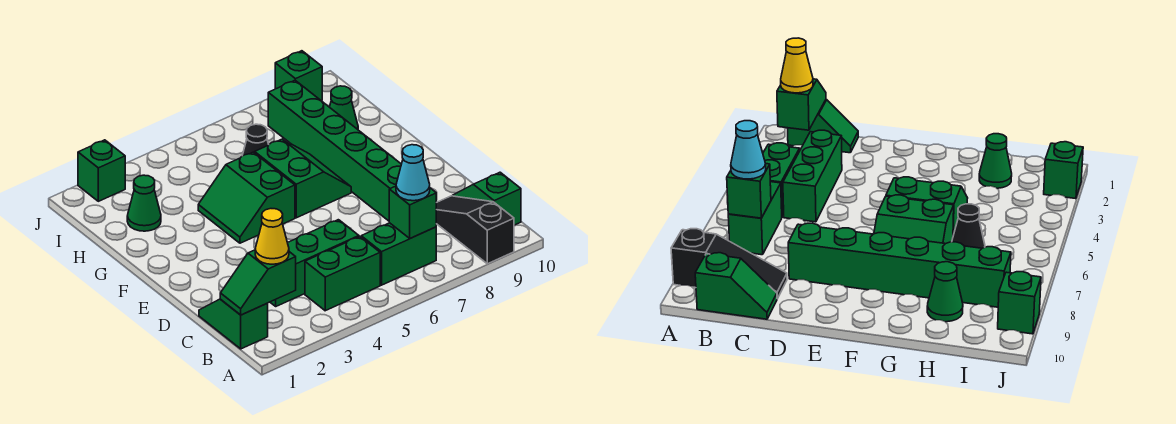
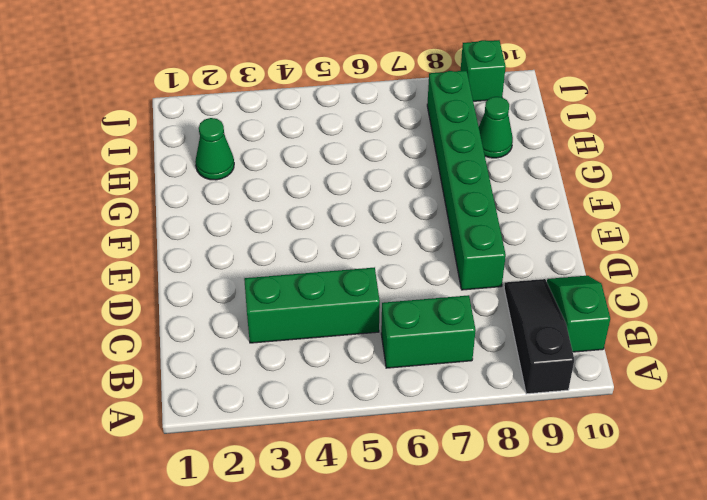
none -> green slope B1:C1 level 1 top B
none -> green brick B4:B5 level 1
none -> green slope F4:G5 level 1 top 5

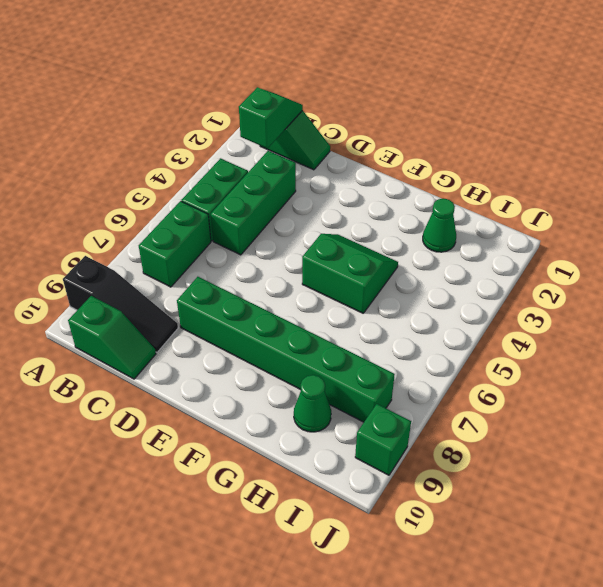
none -> green slope F6:G7 level 1 top 6
none -> black cone H6 level 1
none -> green brick J2 level 1

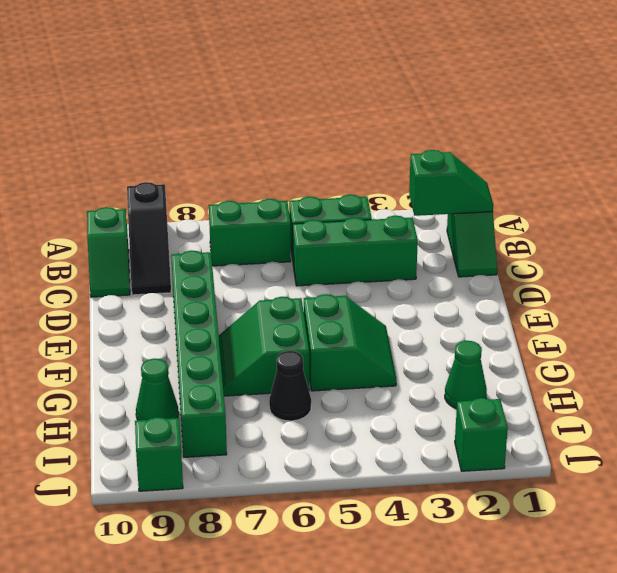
none -> green brick B7 level 2
none -> yellow cone B2 level 3
none -> cyan cone B7 level 3

